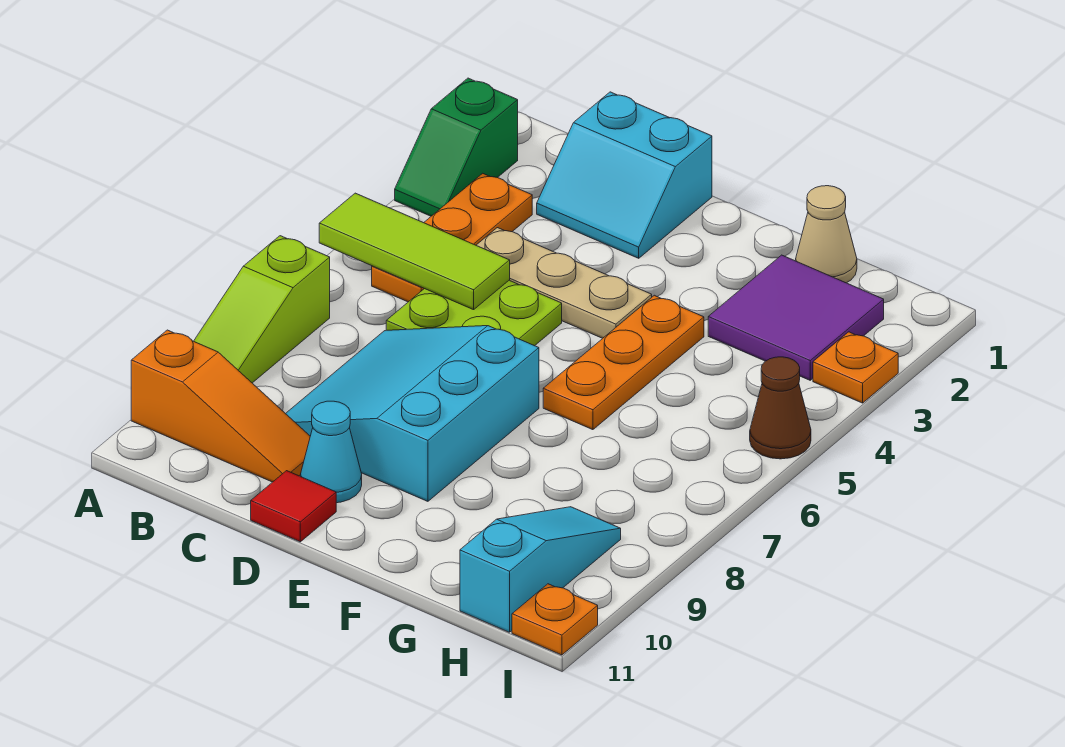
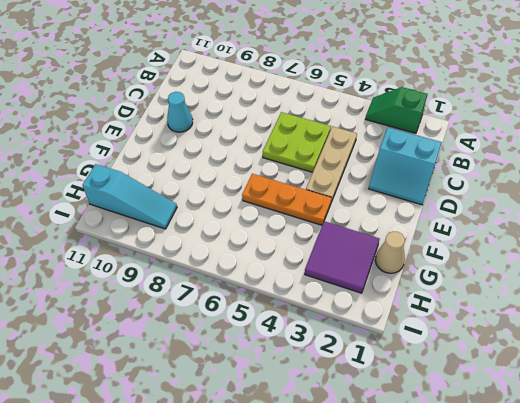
cyan slope C1:D2 level 1 top C -> cyan slope C1:D2 level 1 top 1
none -> lime slope A7:A9 level 1 top 7
none -> orange slope A10:C10 level 1 top A
none -> orange plate B3:B5 level 1

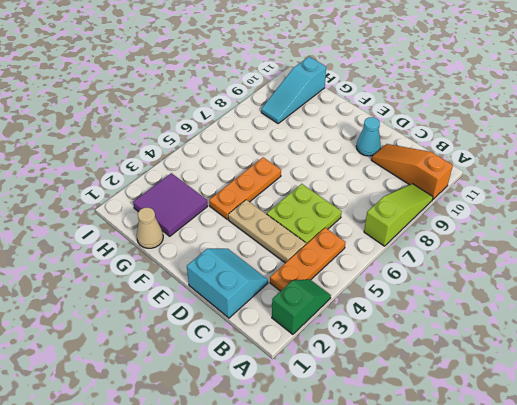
none -> cyan slope C7:E9 level 1 top E
none -> red tile D11 level 1
none -> orange plate I3 level 1

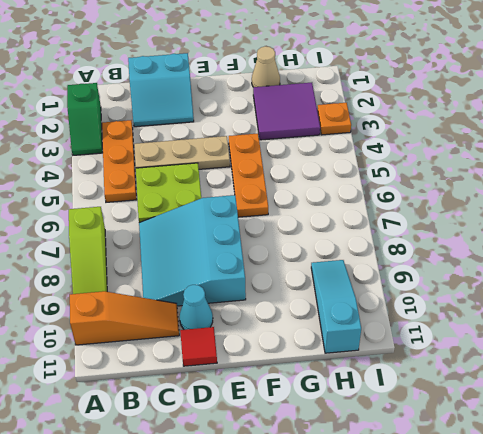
none -> brown cone I5 level 1
none -> orange plate I11 level 1
none -> lime tile A5:C5 level 2

